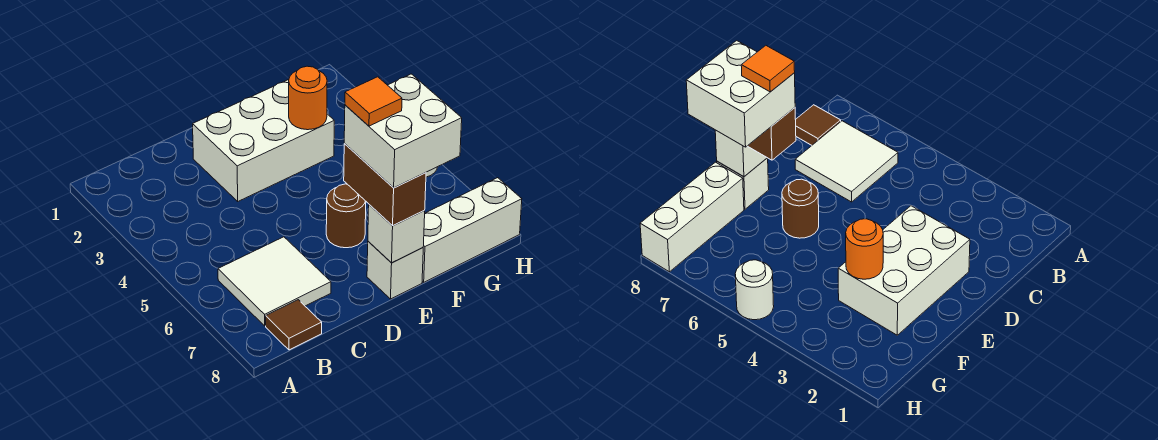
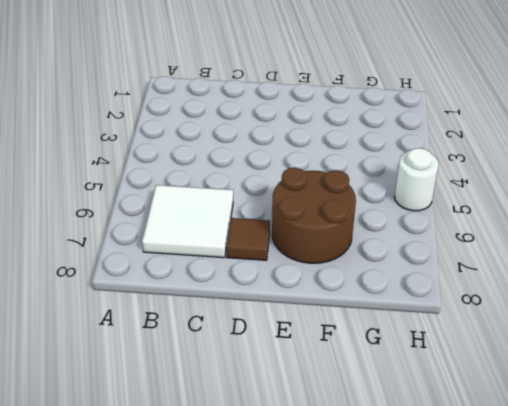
brown tile D7 level 1 -> brown tile B8 level 1
brown round brick E6:F7 level 1 -> brown round brick E6 level 1
none -> white brick D2:F3 level 1
none -> white brick E8 level 1
none -> white brick F8:H8 level 1

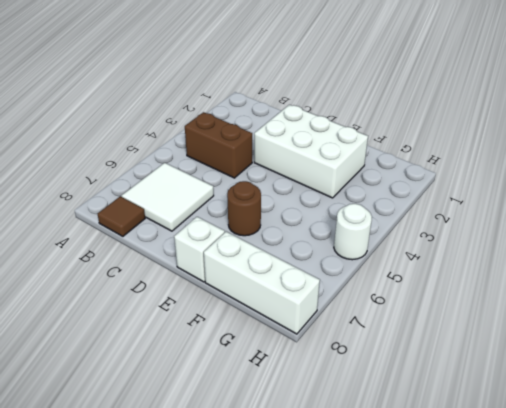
brown brick B4:C4 level 1 -> brown brick E7:E8 level 3
none -> white brick E8 level 2
none -> orange round brick F3 level 2
none -> white brick E7:F8 level 4

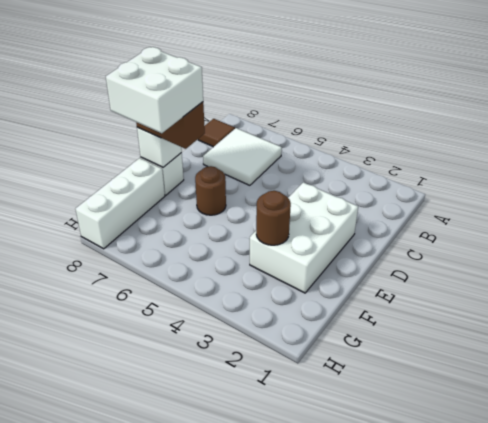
brown round brick F3 level 2 -> orange round brick F3 level 2
none -> white round brick H5 level 1
none -> orange tile E7 level 5

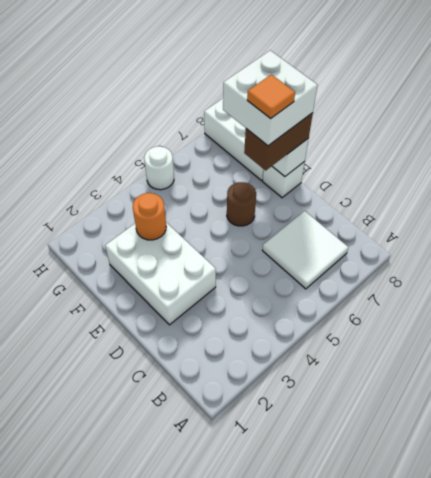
none -> brown tile B8 level 1

